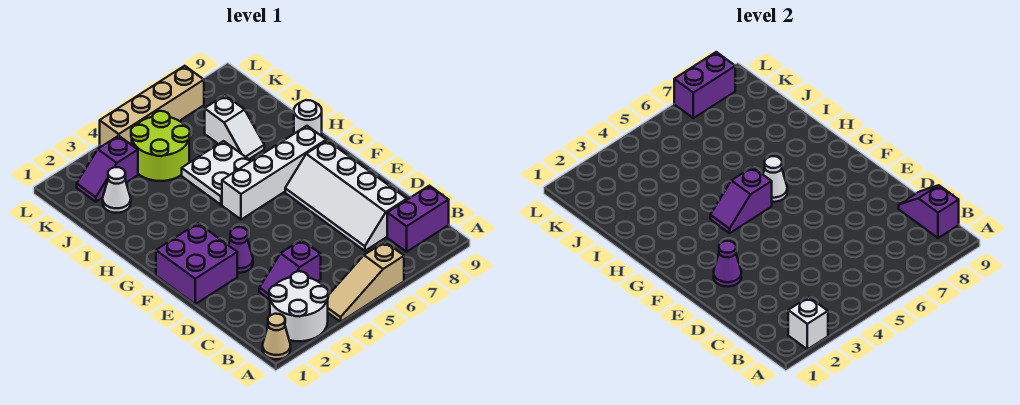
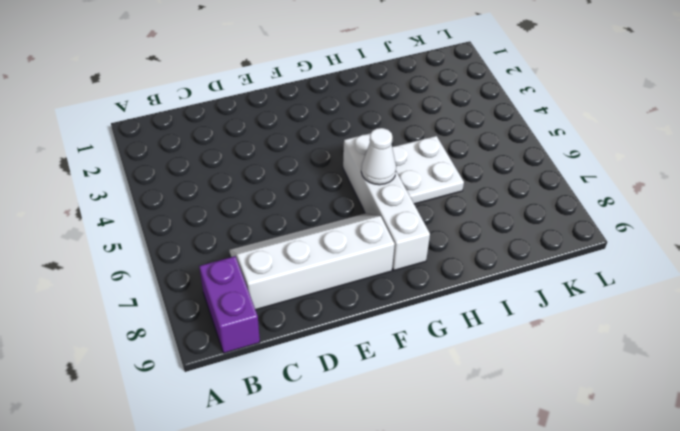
none -> tan cone A1 level 1
none -> white round brick A2:B3 level 1
none -> tan slope A4:A6 level 1 top 6

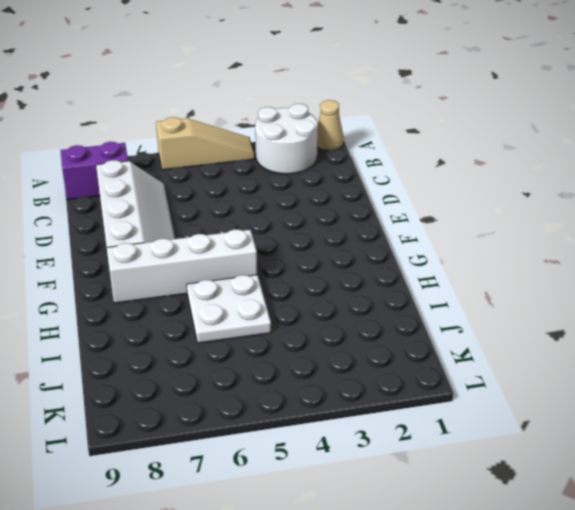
none -> purple slope C3:C4 level 1 top 4
none -> purple brick E1:F2 level 1
none -> purple cone E3 level 1

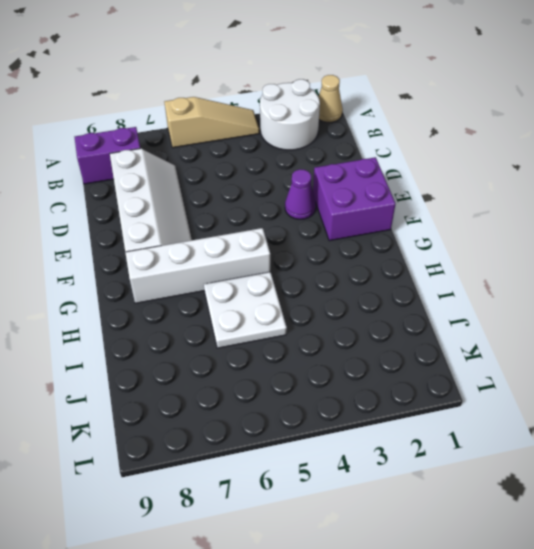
none -> purple slope C3:C4 level 1 top 4
none -> white round brick H9 level 1
none -> white slope I7:J7 level 1 top J

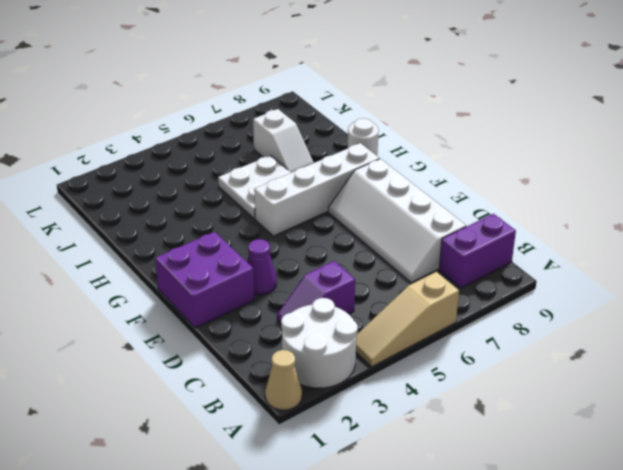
none -> white cone J2 level 1
none -> lime round brick J4:K5 level 1
none -> purple slope K2:K3 level 1 top 3

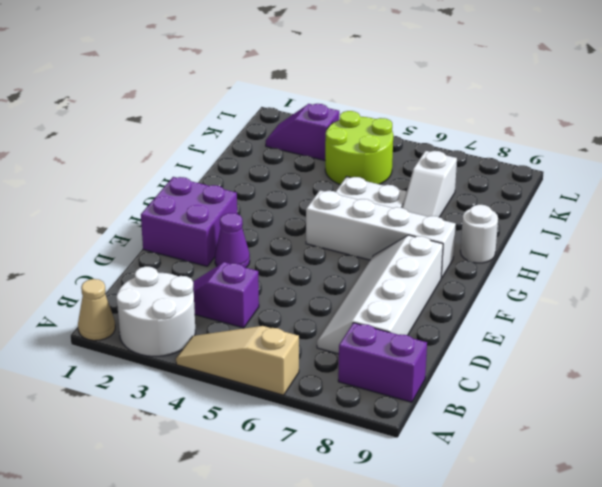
none -> white cone J2 level 1
none -> tan brick L4:L7 level 1
none -> white brick A2 level 2

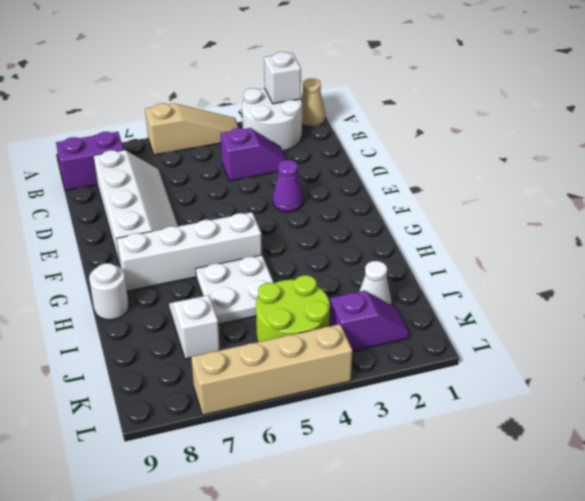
none -> purple brick E1:F2 level 1
none -> purple slope B9:C9 level 2 top B
none -> purple cone E2 level 2

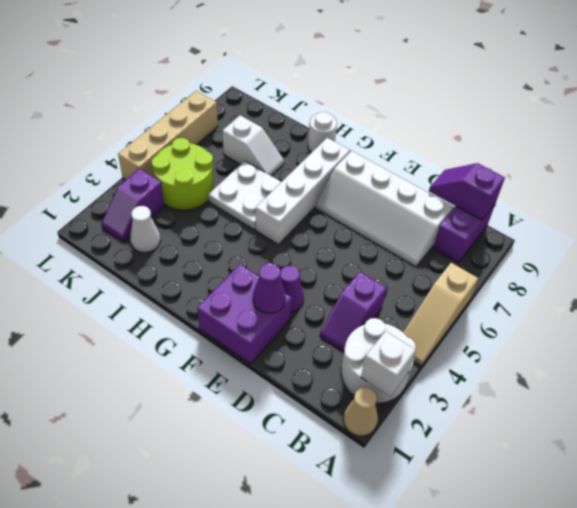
none -> purple slope G4:G5 level 2 top 5
none -> white cone G6 level 2
none -> purple brick L7:L8 level 2

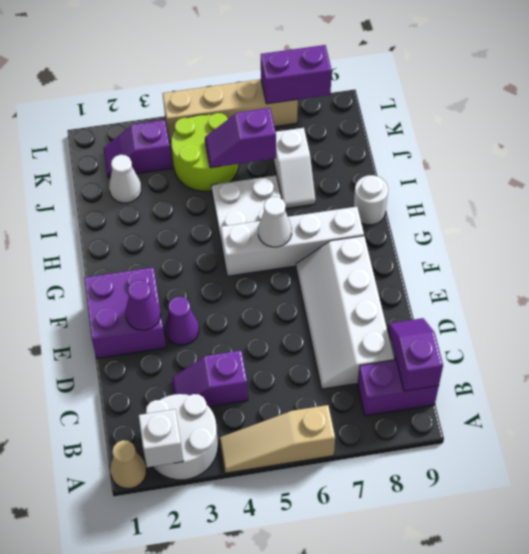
purple slope J5:J6 level 2 top 6 -> purple slope G4:G5 level 2 top 5

